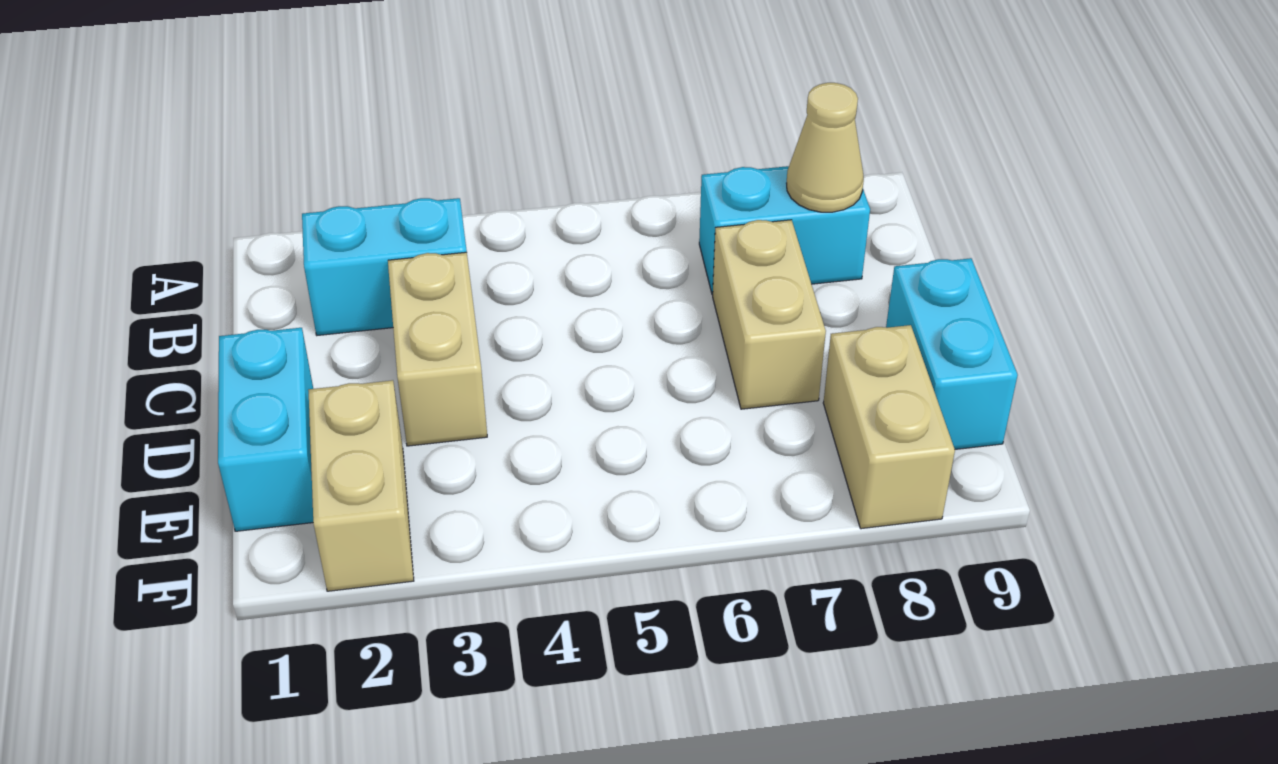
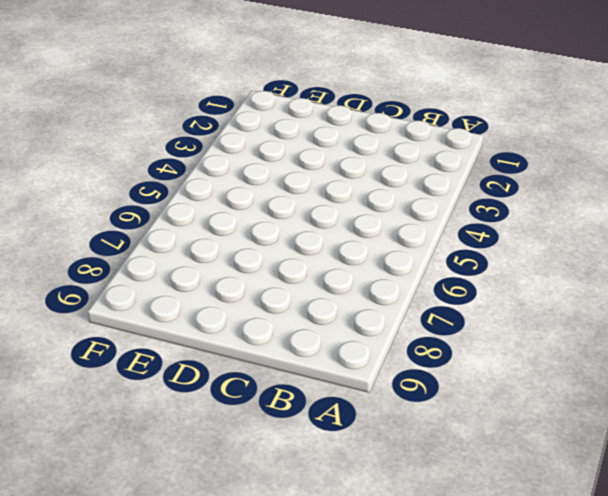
none -> cyan brick B2:B3 level 1
none -> cyan brick B7:B8 level 1

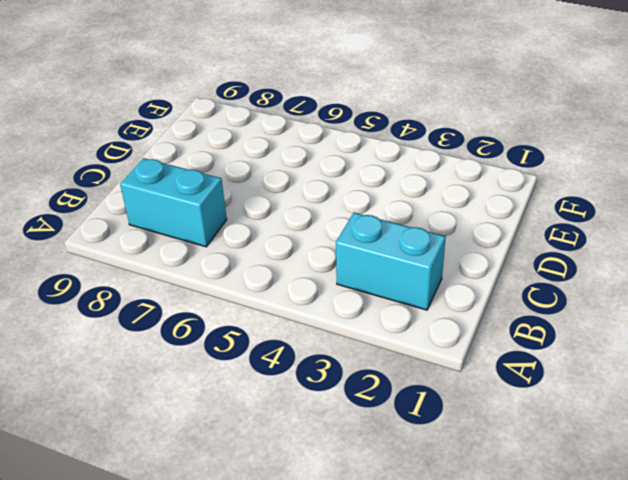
none -> tan brick C3:D3 level 1
none -> tan brick C7:D7 level 1

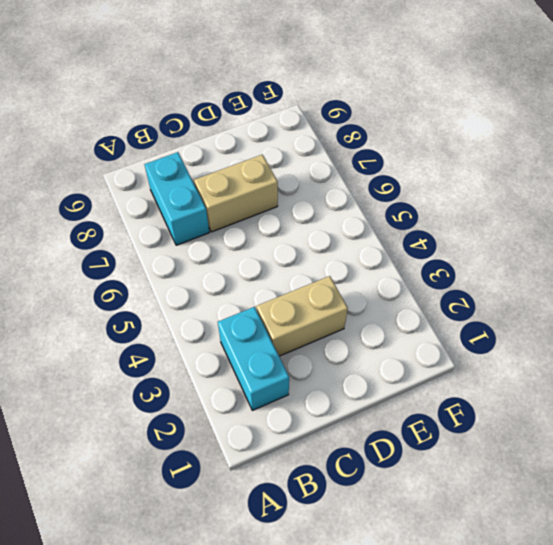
none -> cyan brick D1:E1 level 1
none -> cyan brick D9:E9 level 1

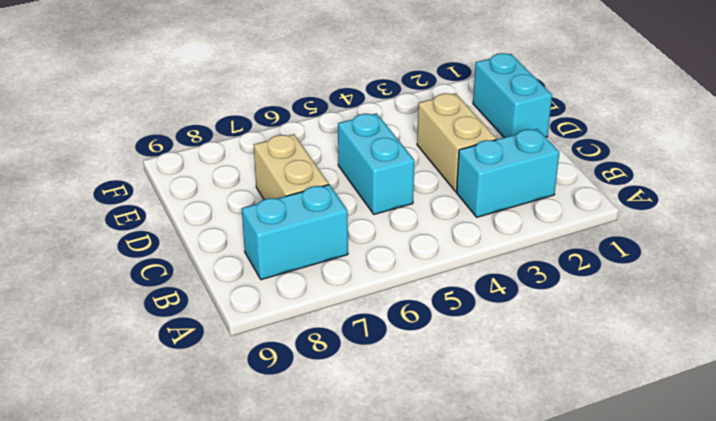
cyan brick C5:D5 level 1 -> cyan brick D9:E9 level 1
none -> tan brick E2:F2 level 1
none -> tan brick E8:F8 level 1

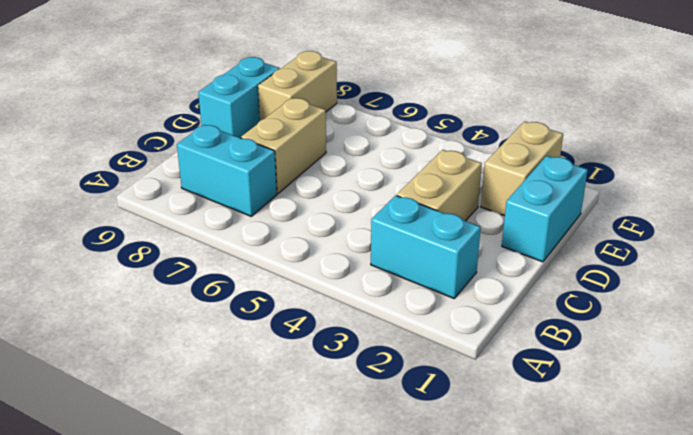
none -> tan cone B8 level 2

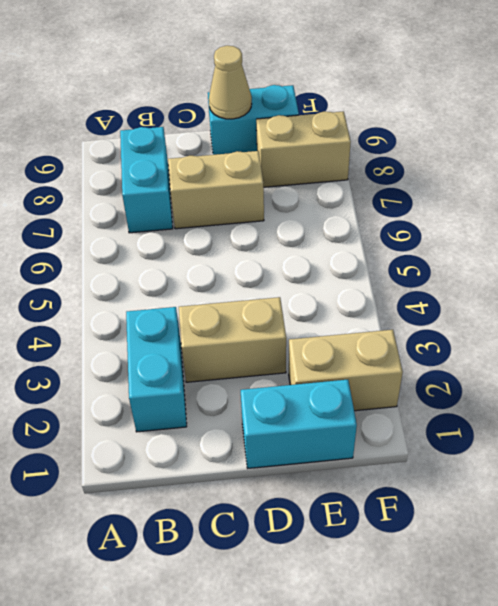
tan cone D9 level 2 -> tan cone B8 level 2

